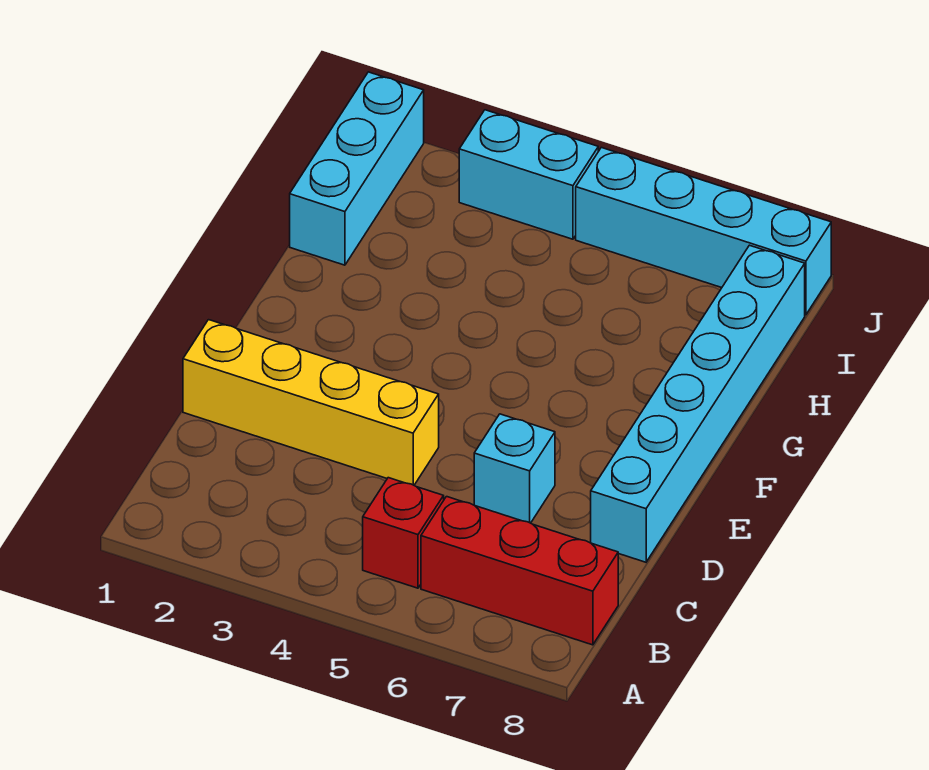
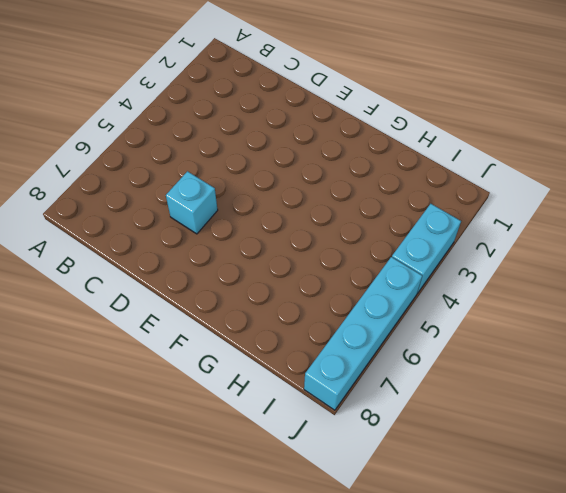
none -> red brick B5 level 1
none -> red brick B6:B8 level 1

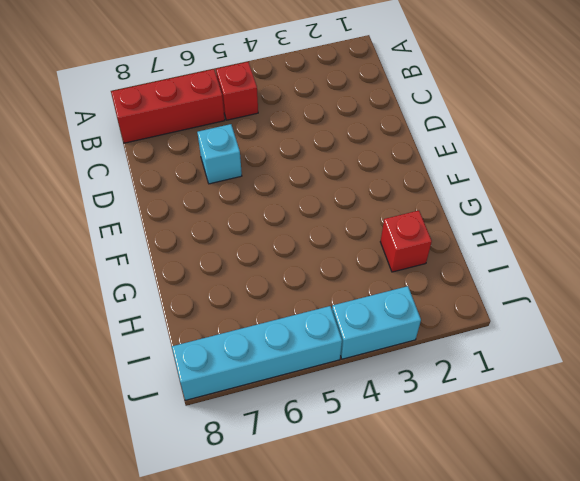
red brick H2 level 1 -> none
none -> yellow brick D1:D4 level 1
none -> cyan brick D8:I8 level 1

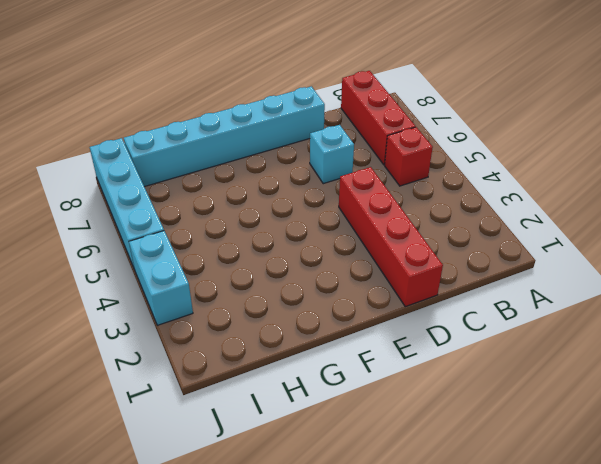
red brick D1:D4 level 1 -> yellow brick D1:D4 level 1
none -> cyan brick H1:J1 level 1

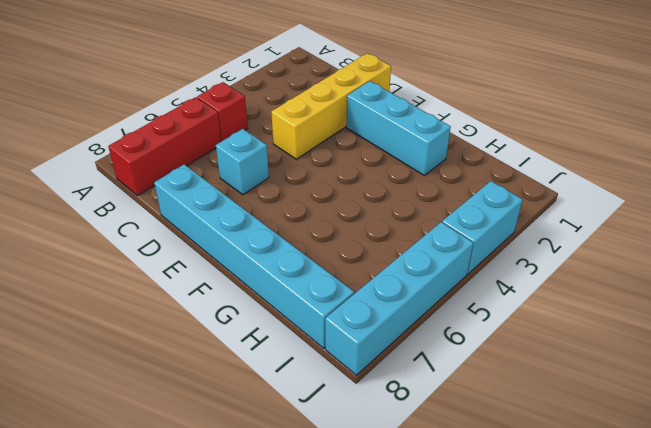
cyan brick E2:G2 level 1 -> cyan brick H1:J1 level 1

